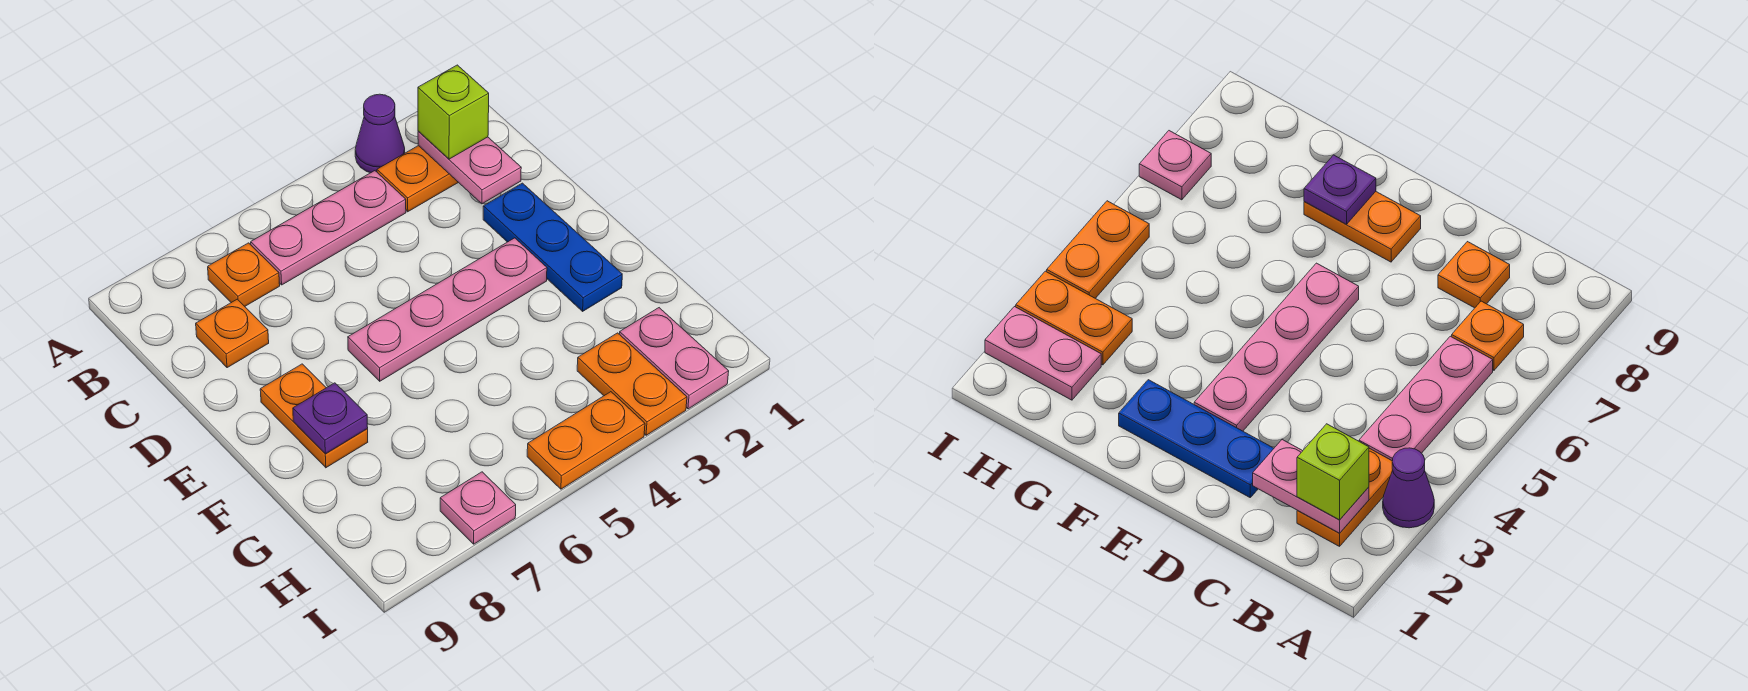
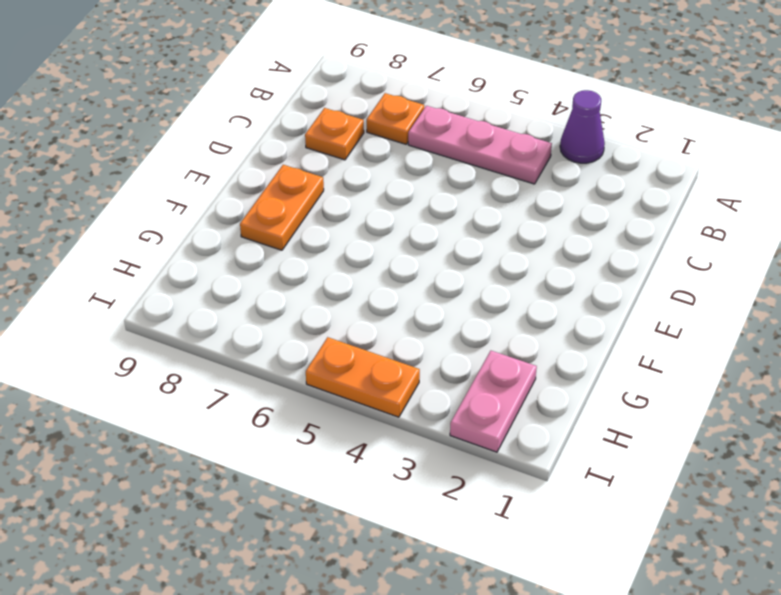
none -> orange plate B2:B3 level 1
none -> blue plate D2:F2 level 1
none -> pink plate E3:E6 level 1

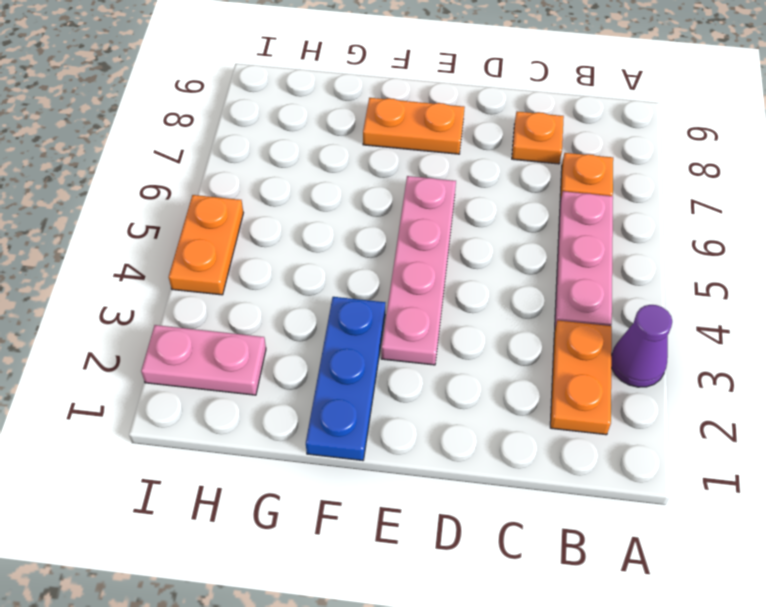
blue plate F1:F3 level 1 -> blue plate D2:F2 level 1
none -> orange plate H3:I3 level 1
none -> pink plate I7 level 1
none -> pink plate B2:C2 level 2

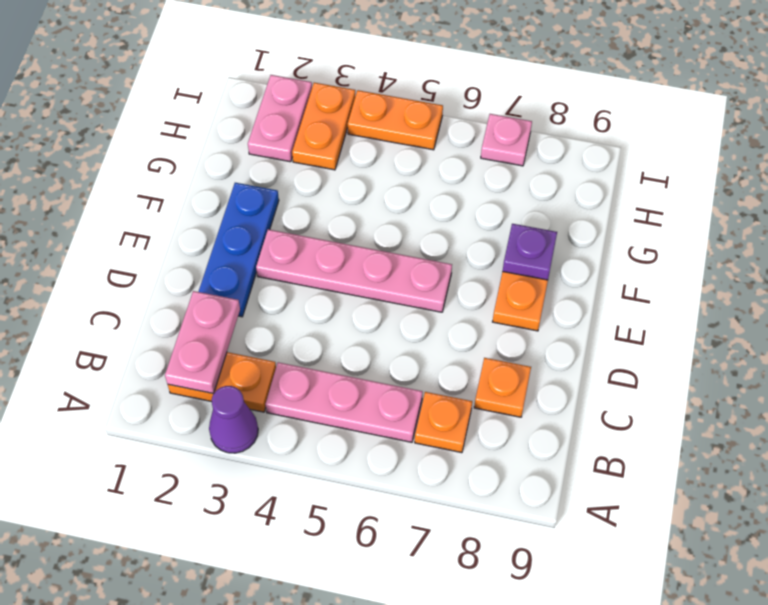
none -> lime brick B2 level 3

